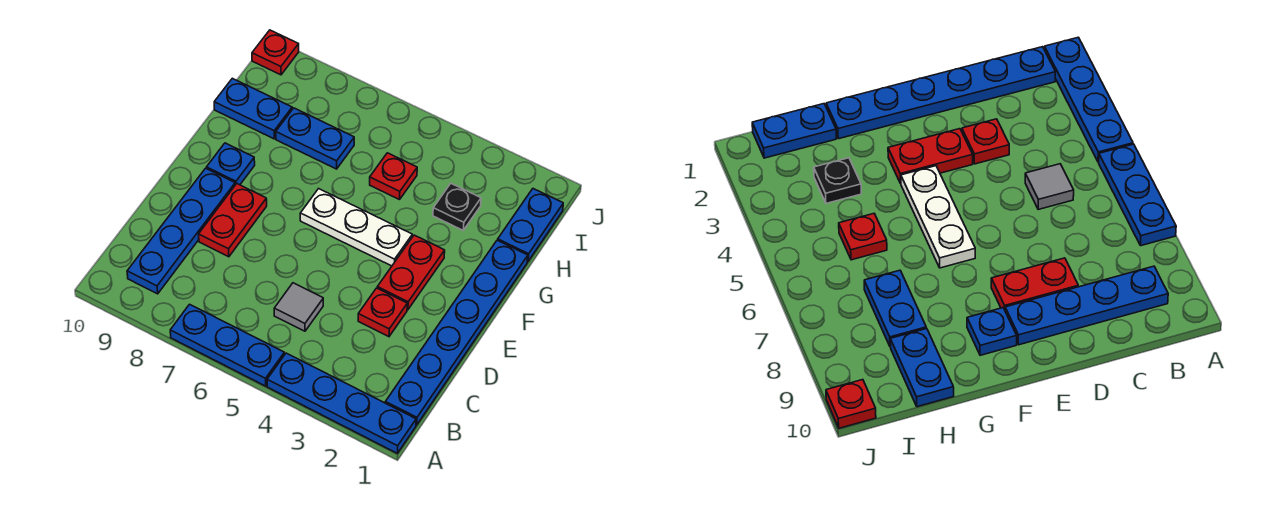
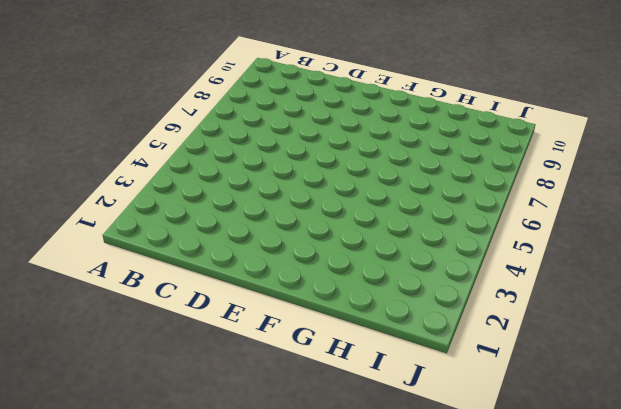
none -> blue plate A1:A4 level 1
none -> blue plate A5:A7 level 1
none -> blue plate B1:G1 level 1

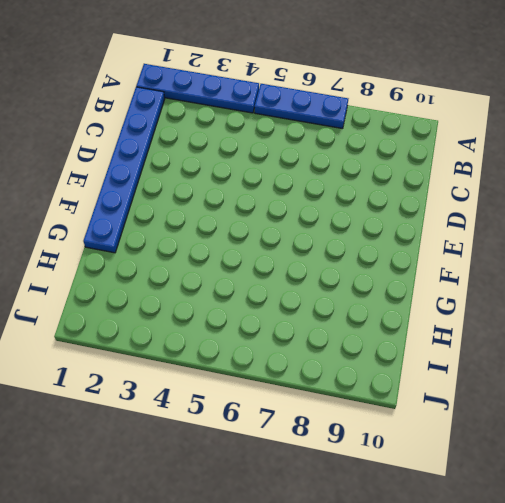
none -> blue plate B9:E9 level 1
none -> grey tile C5 level 1
none -> red plate D3 level 1

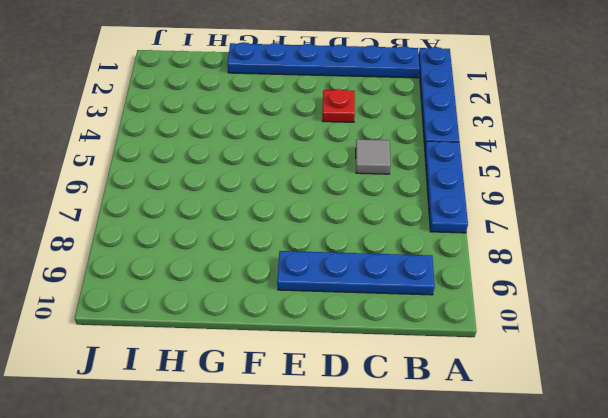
none -> red plate D8:E8 level 1
none -> red plate E3:F3 level 1
none -> white plate F4:F6 level 1

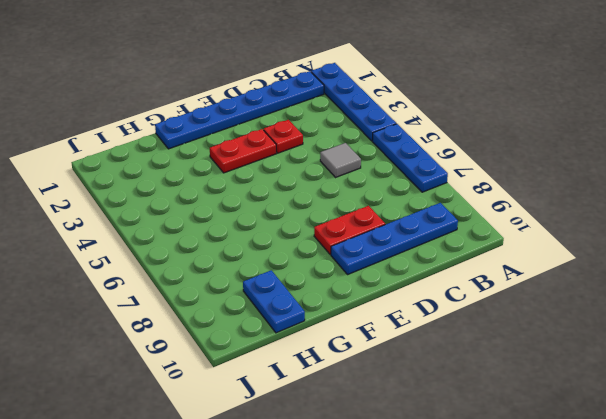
none -> white plate F4:F6 level 1
none -> blue plate F9 level 1
none -> blue plate H1:I1 level 1

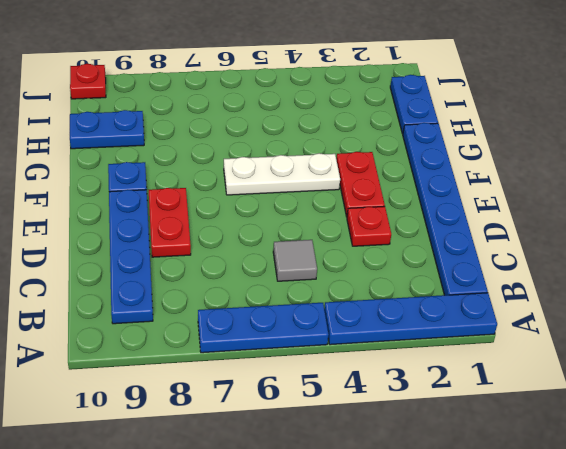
none -> black plate H3 level 1
none -> red plate H5 level 1
none -> blue plate H7:H8 level 1

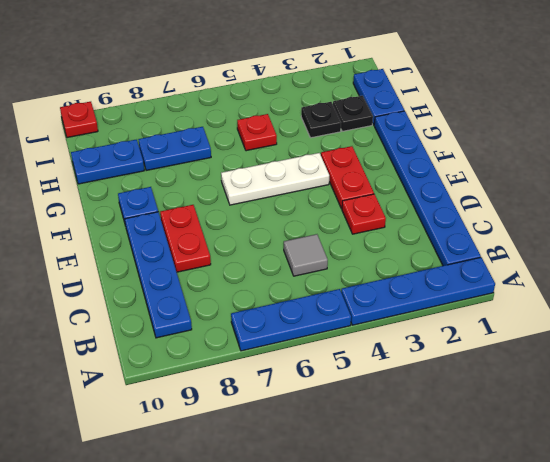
black plate H2 level 1 -> none

